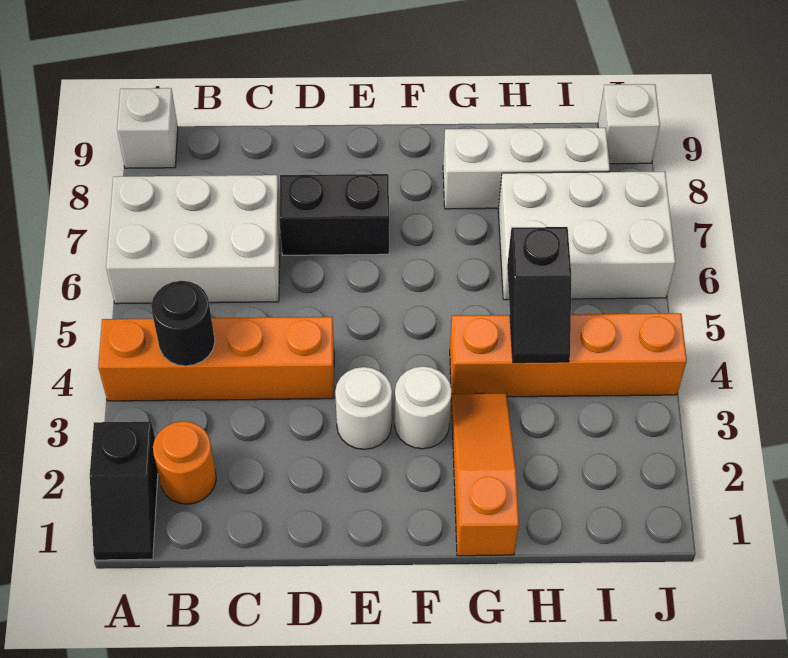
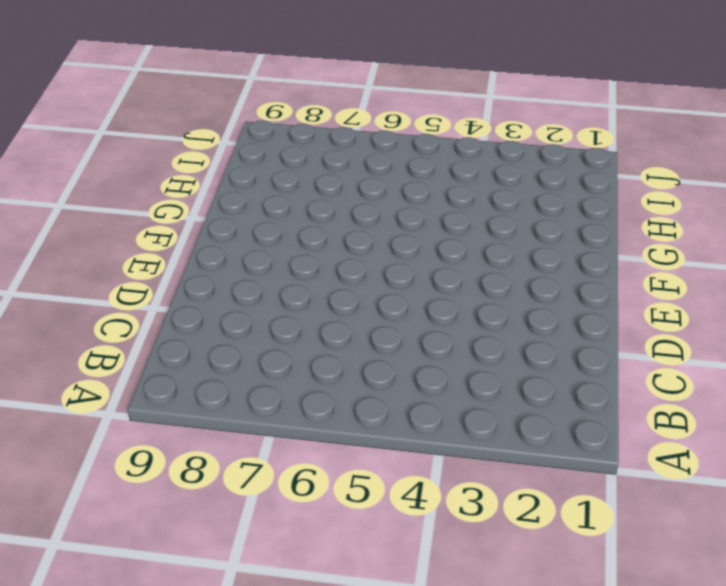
none -> black slope A1:A2 level 1 top 2
none -> orange brick A4:D4 level 1
none -> white brick A6:C7 level 1

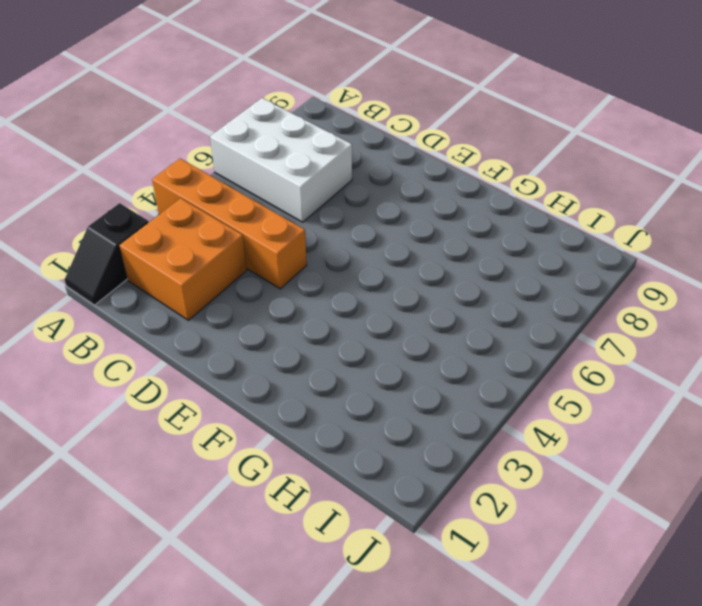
orange brick B2:C3 level 1 -> orange round brick B2 level 1
none -> white brick A9 level 1
none -> black brick D7:E7 level 1
none -> white round brick E3 level 1

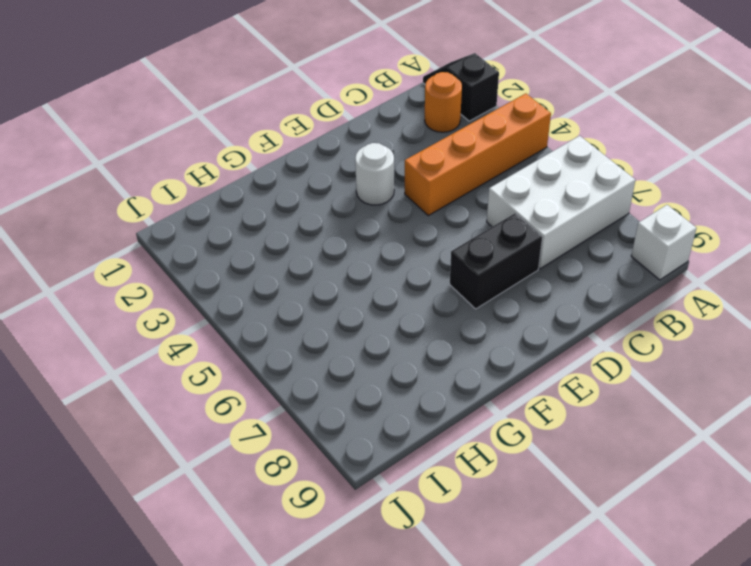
none -> white round brick F3 level 1
none -> orange slope G1:G3 level 1 top 1
none -> orange brick G4:J4 level 1

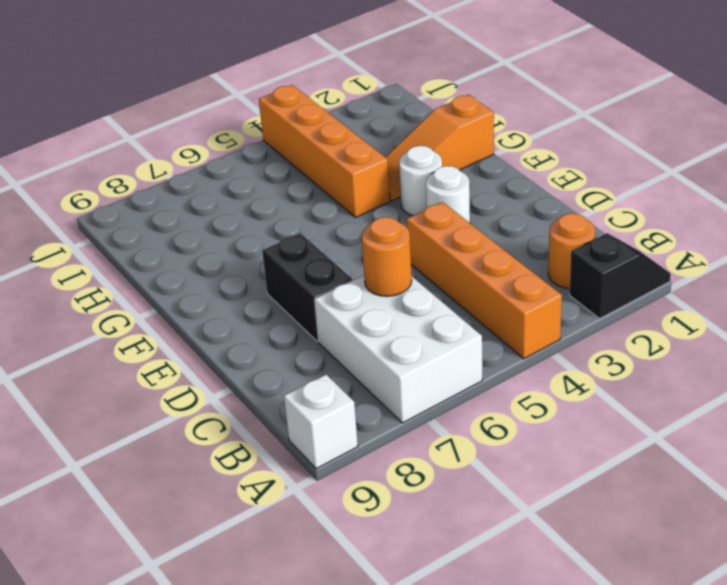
orange round brick C6 level 2 -> none
none -> white brick G8:I8 level 1
none -> white brick H6:J7 level 1
none -> white brick J9 level 1

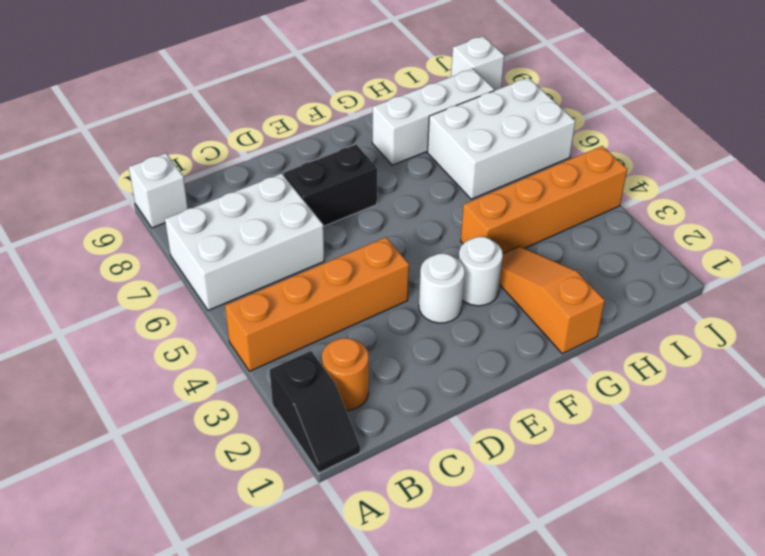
none -> black round brick B4 level 2
none -> black slope H4:H5 level 2 top 5

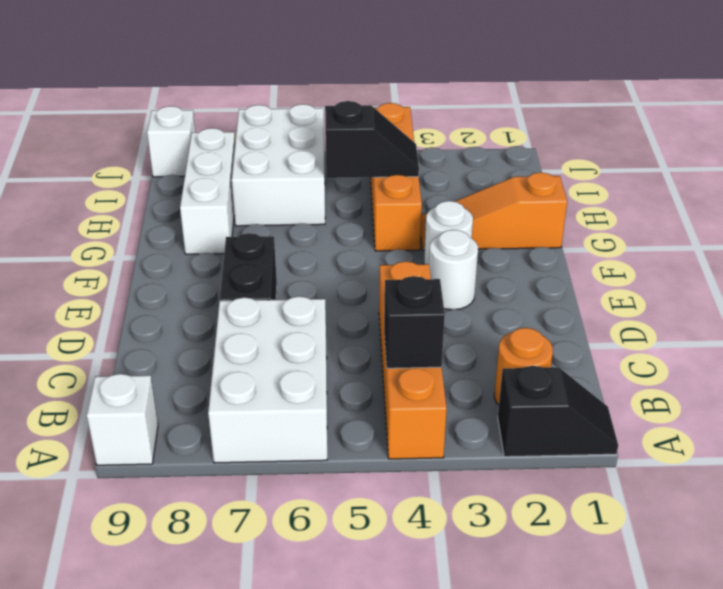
black brick B4 level 2 -> black round brick B4 level 2

